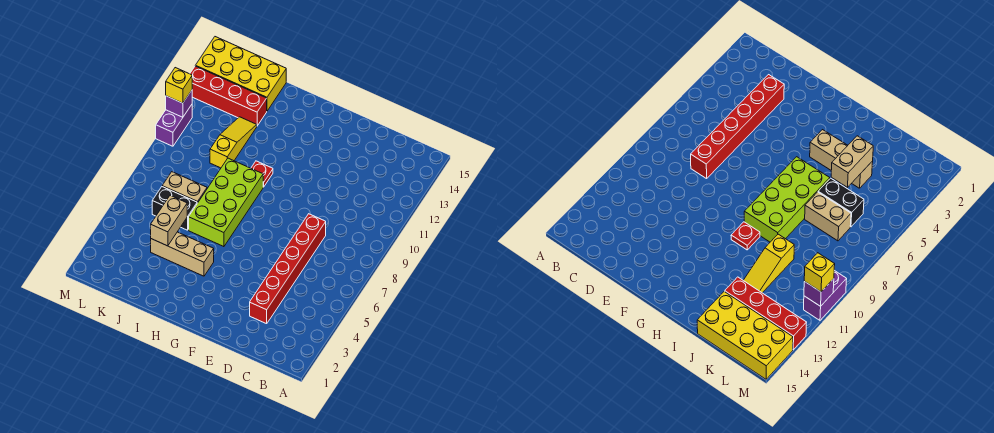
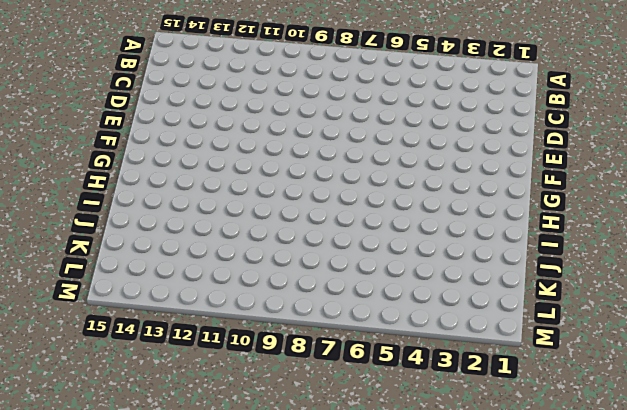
none -> red brick D3:D8 level 1
none -> tan brick H4:J4 level 1
none -> lime brick H6:I9 level 1

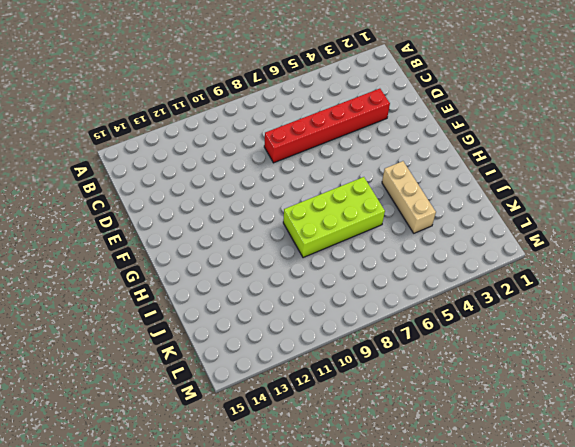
none -> red plate H10 level 1
none -> black brick J6:K6 level 1
none -> tan brick J7:K7 level 1

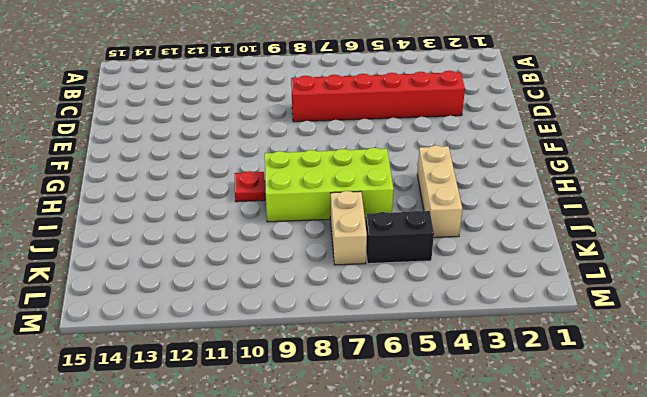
black brick K5:K6 level 1 -> black brick J6:K6 level 1
none -> yellow slope J10:J12 level 1 top 10
none -> red brick J13:M13 level 1
none -> yellow brick J14:M15 level 1

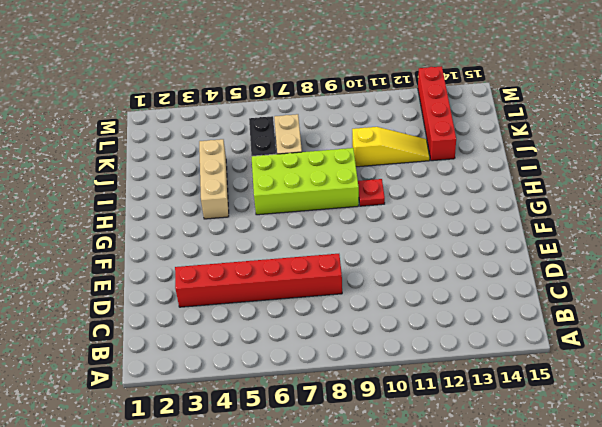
none -> yellow brick J14:M15 level 1
none -> purple brick M10:M11 level 1
none -> tan brick J4:J5 level 2

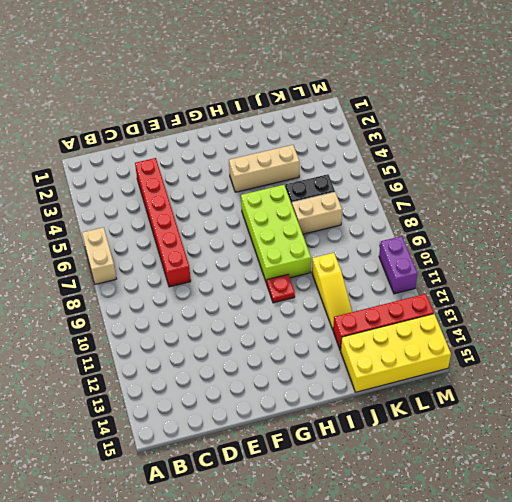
tan brick A6:A7 level 1 -> tan brick J4:J5 level 2
none -> purple brick M11 level 2
none -> yellow brick M11 level 3

